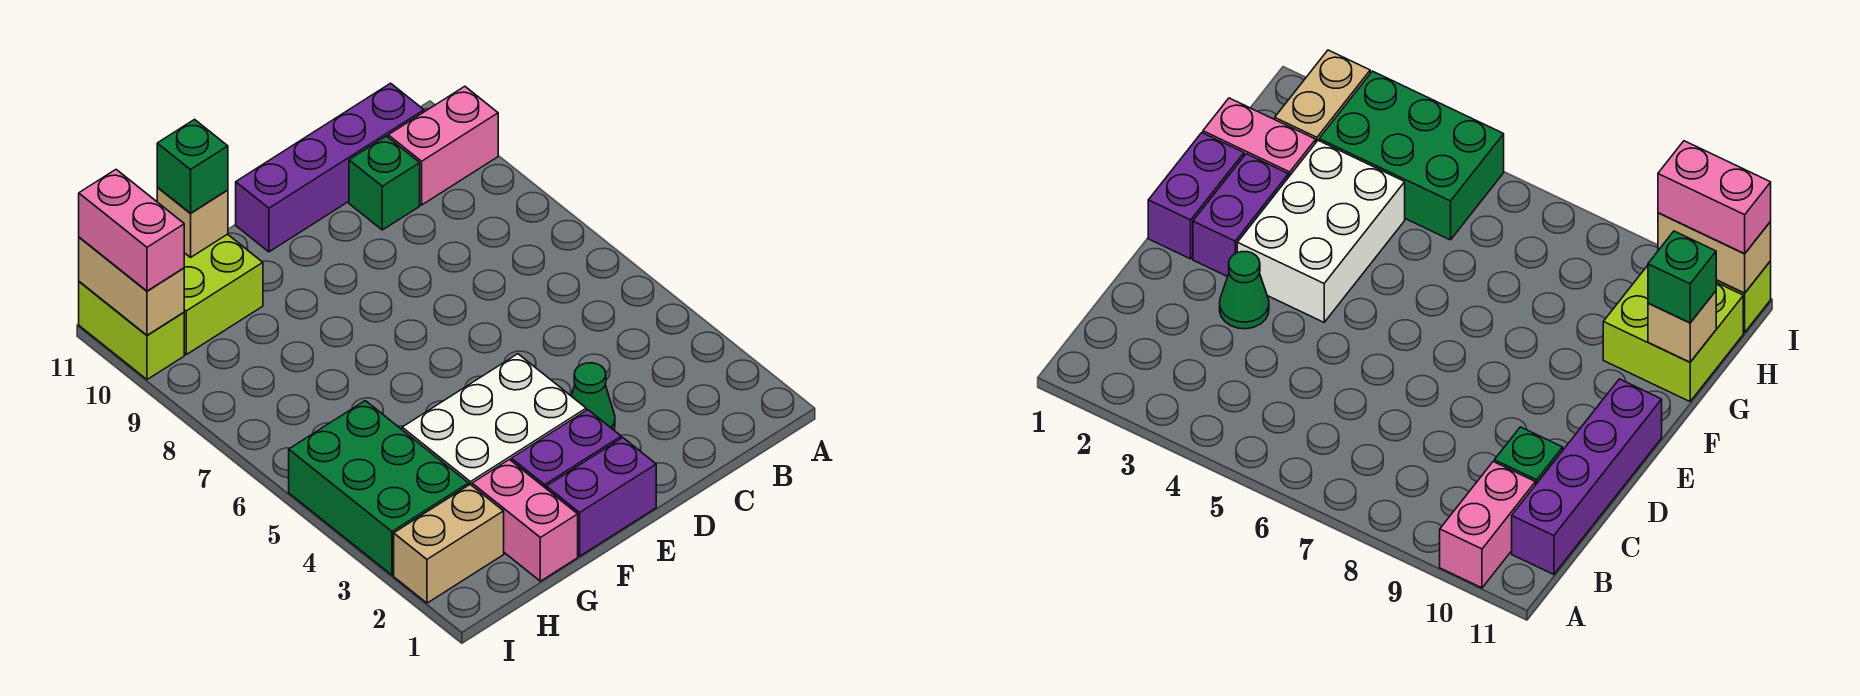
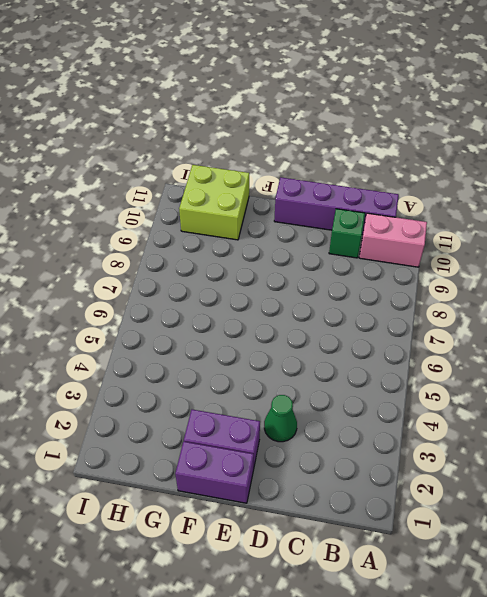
none -> white brick E3:G4 level 1
none -> pink brick G1:G2 level 1
none -> tan brick H2:I2 level 1

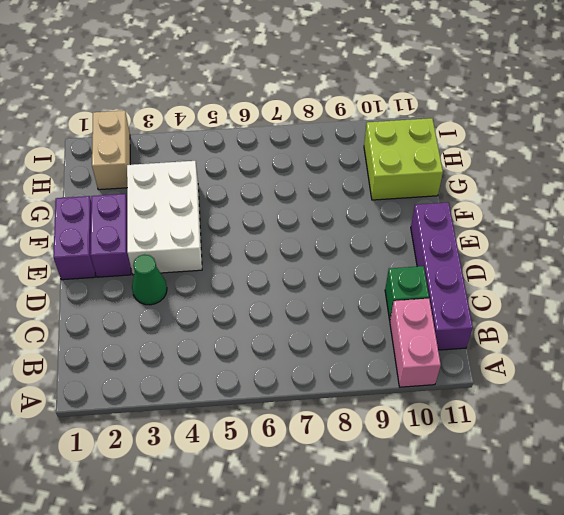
none -> pink brick G1:G2 level 1
none -> green brick H3:I5 level 1
none -> lime brick I10:I11 level 1

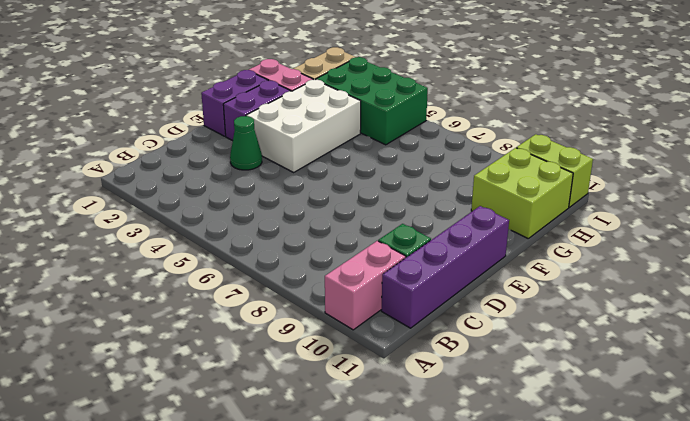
none -> tan brick G11 level 2
none -> tan brick I10:I11 level 2
none -> green brick G11 level 3

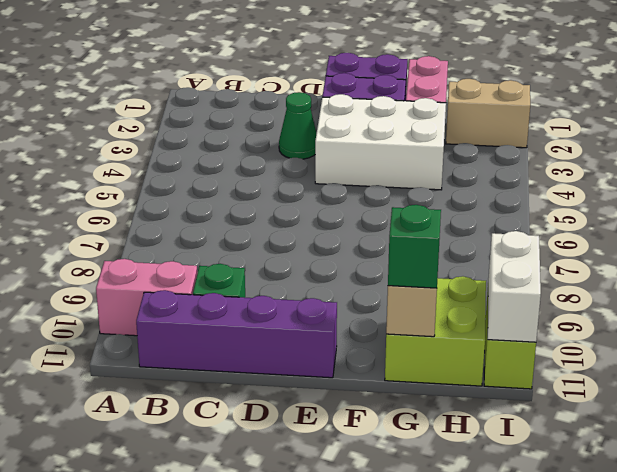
white brick I10:I11 level 2 -> tan brick I10:I11 level 2
none -> green brick H3:I5 level 1
none -> pink brick I10:I11 level 3

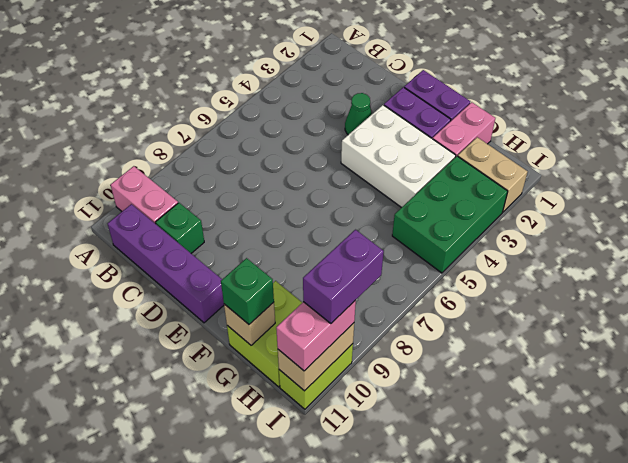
purple brick I9:I10 level 4 -> none

